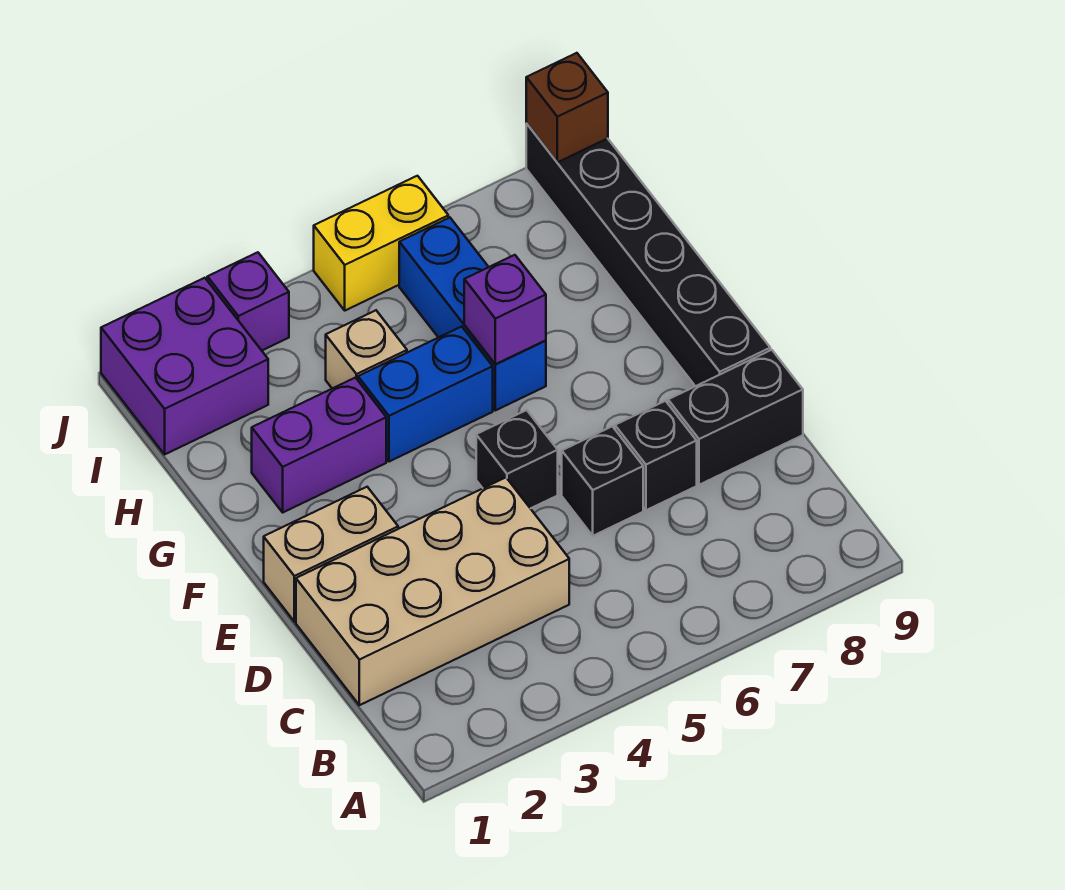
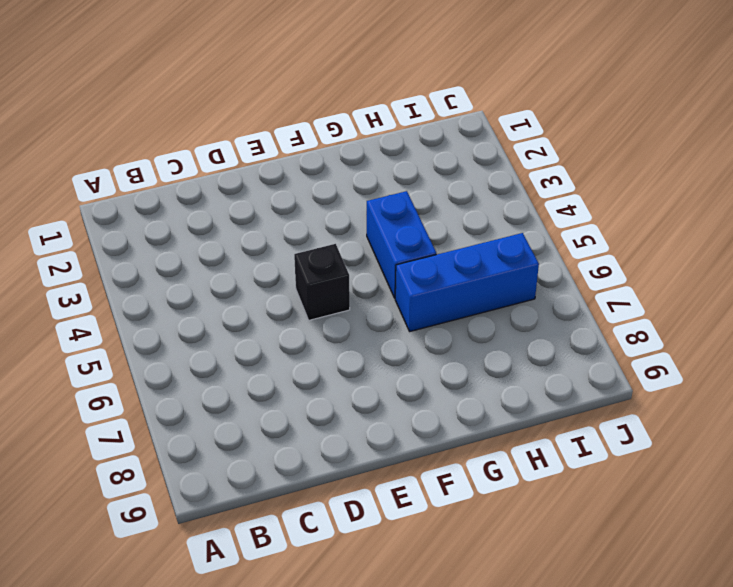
none -> tan brick C1:D4 level 1
none -> black brick D6 level 1
none -> black brick D7 level 1

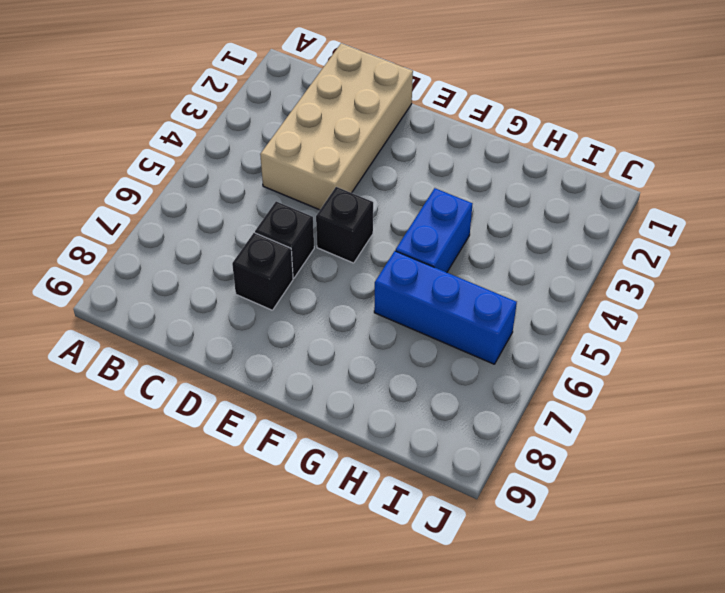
none -> black brick D8:D9 level 1
none -> tan brick E1:E2 level 1
none -> black brick E9:J9 level 1

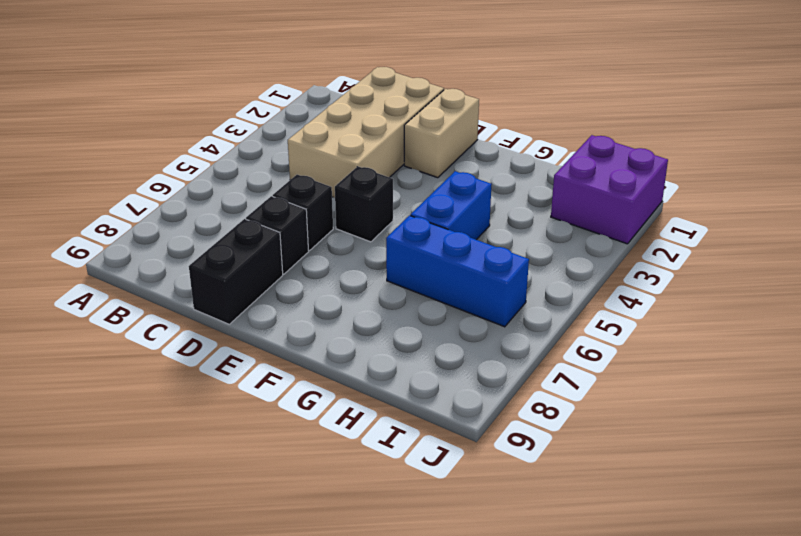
none -> black brick E9:J9 level 1
none -> purple brick G2:G3 level 1
none -> tan brick H4 level 1

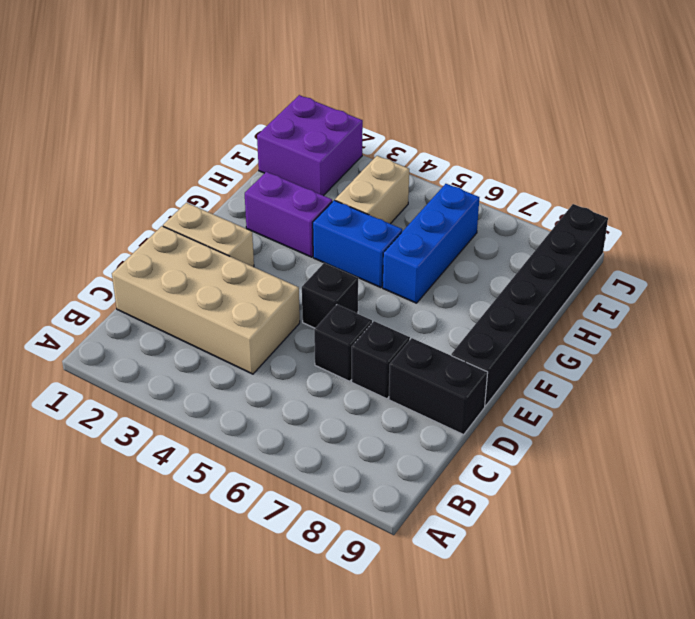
tan brick H4:I4 level 1 -> tan brick H4 level 1
none -> purple brick J3 level 1
none -> yellow brick J5:J6 level 1
none -> purple brick G6 level 2

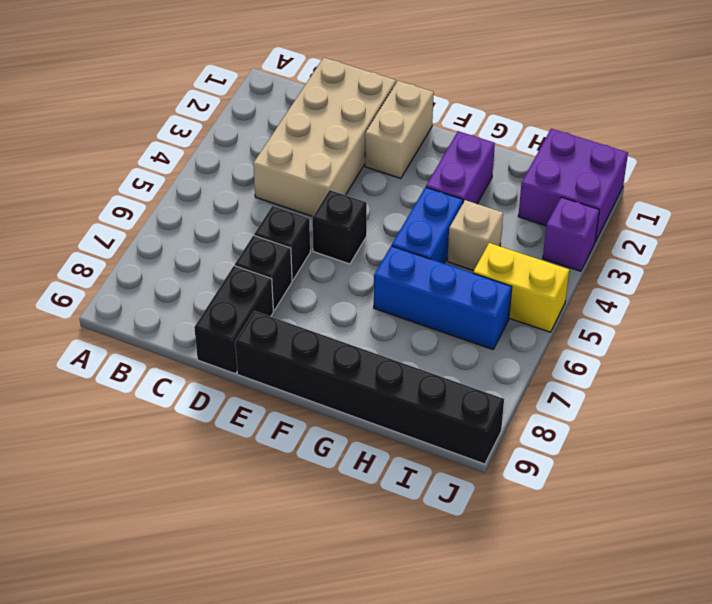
yellow brick I5:J5 level 1 -> yellow brick J5:J6 level 1
none -> purple brick G6 level 2
none -> brown brick J9 level 2

